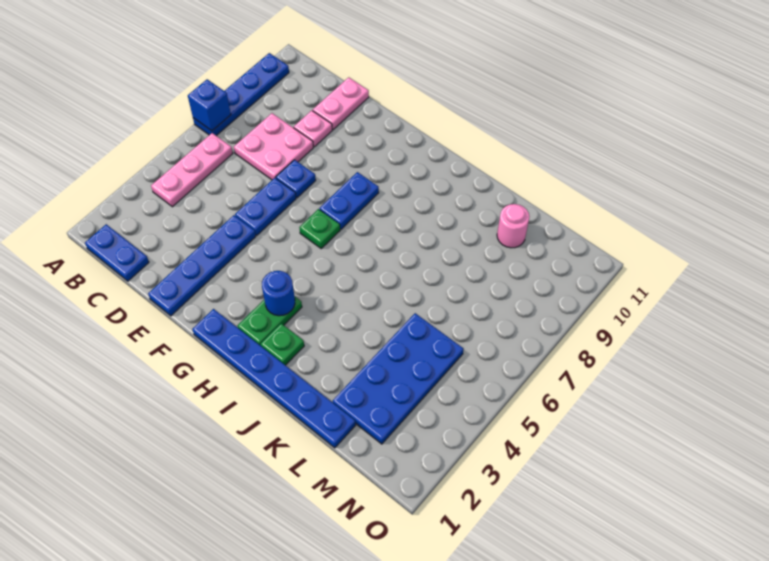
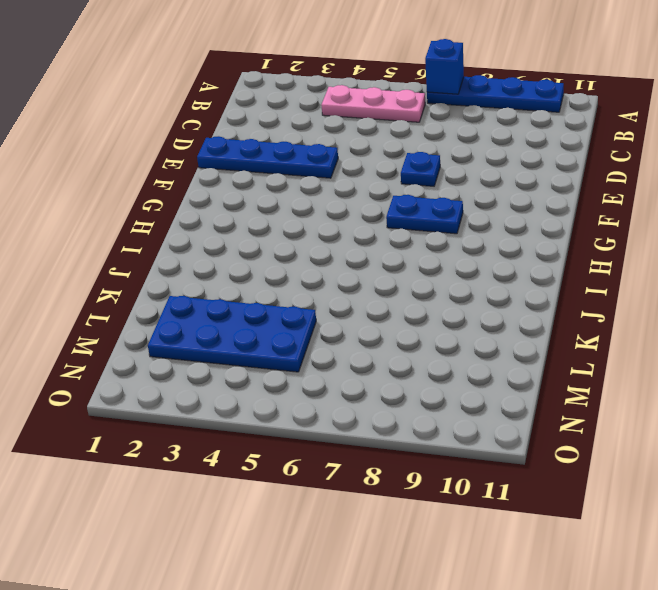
none -> blue plate B1:C1 level 1
none -> pink plate C7:D8 level 1
none -> pink plate D9 level 1

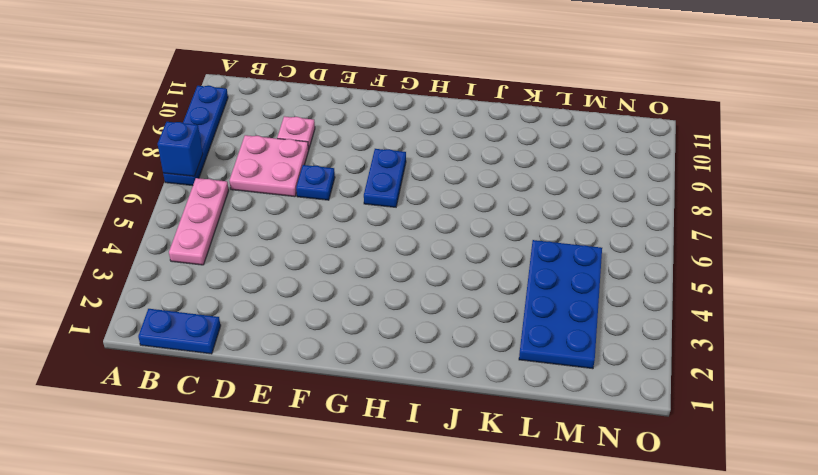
none -> pink plate D10:D11 level 1
none -> blue plate E1:E4 level 1
none -> blue plate E5:E6 level 1

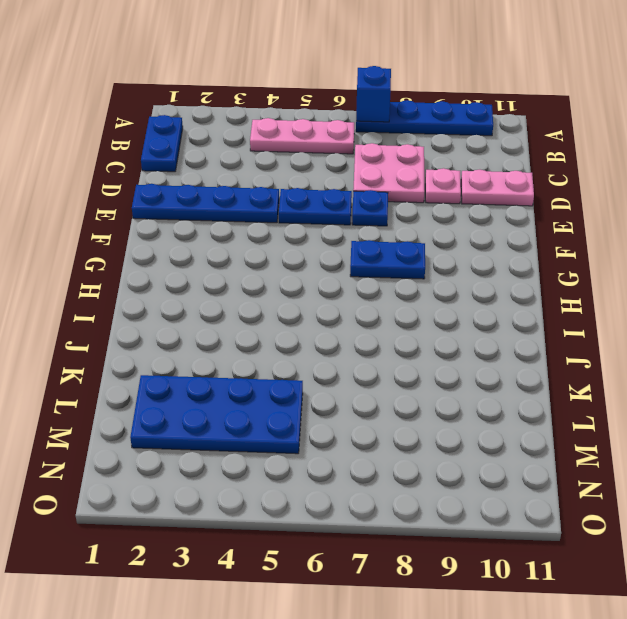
none -> blue plate G1:L1 level 1
none -> green plate G6 level 1
none -> green plate H2:H3 level 1

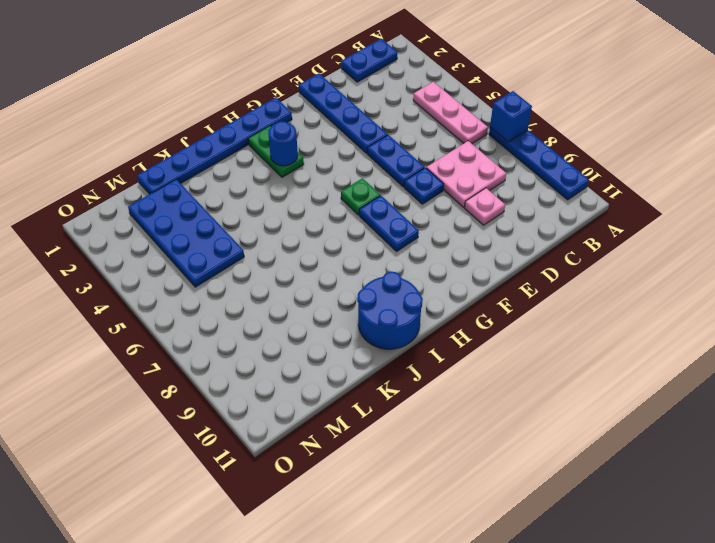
blue round brick I10:J11 level 1 -> none
none -> pink plate D10:D11 level 1
none -> green plate I2 level 1
none -> pink round brick L10 level 1

